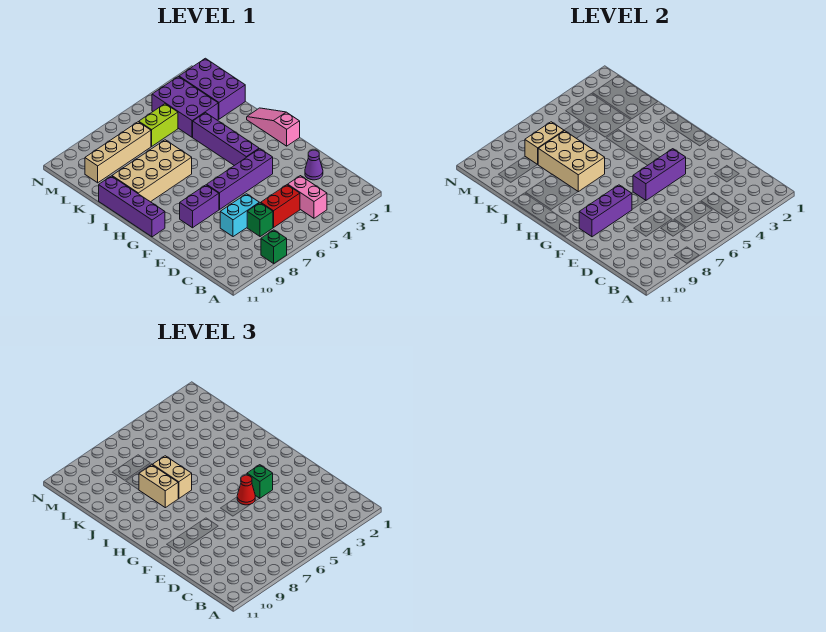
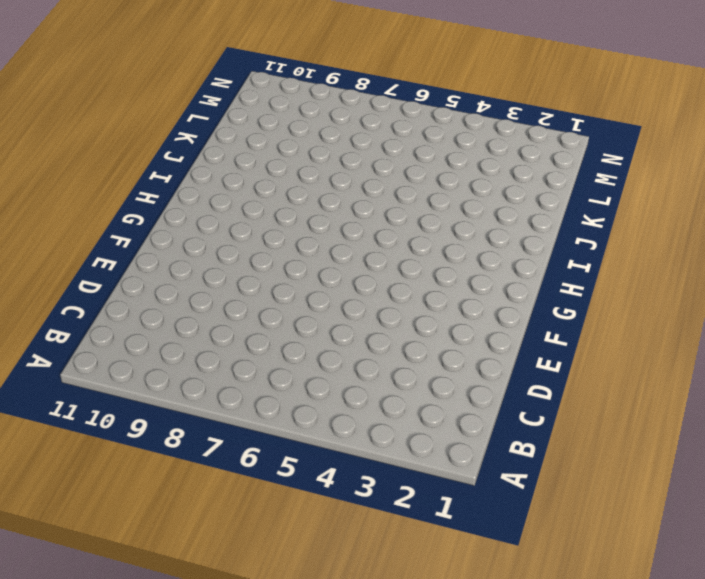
none -> green brick A8 level 1
none -> pink brick B4:C4 level 1
none -> red brick C5:C6 level 1

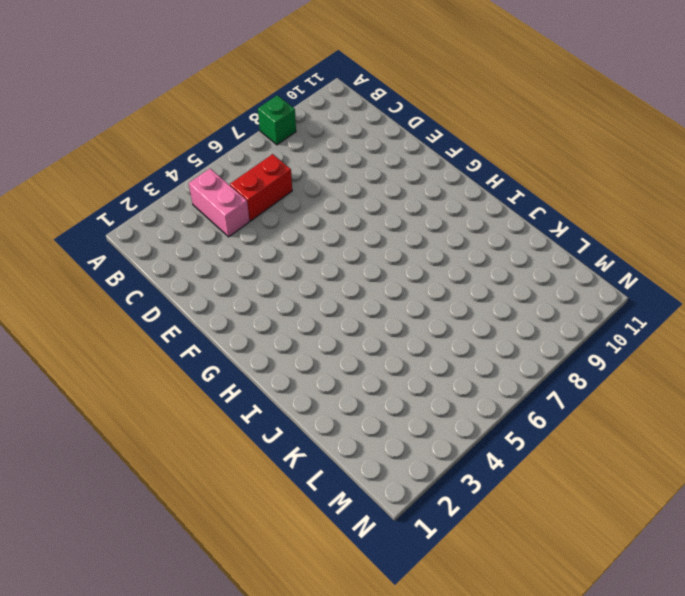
none -> green brick C7 level 1
none -> purple cone D2 level 1
none -> cyan brick D7:D8 level 1

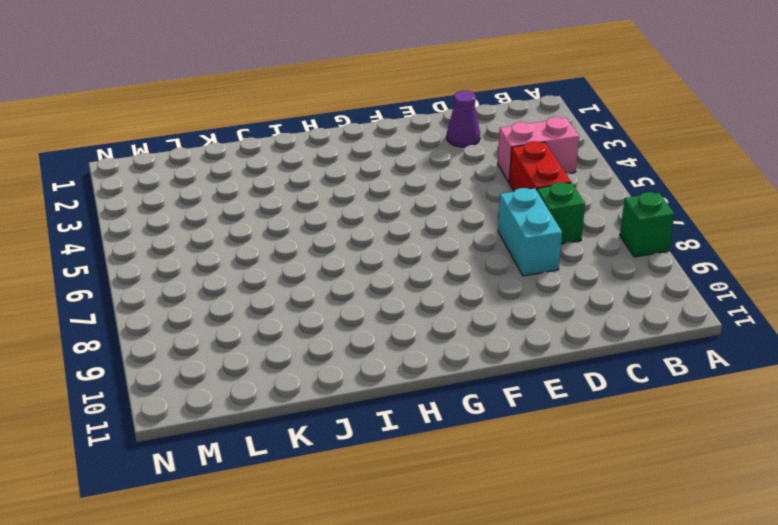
none -> purple brick F4:F7 level 1
none -> purple brick F8:F9 level 1
none -> pink slope G1:I1 level 1 top G

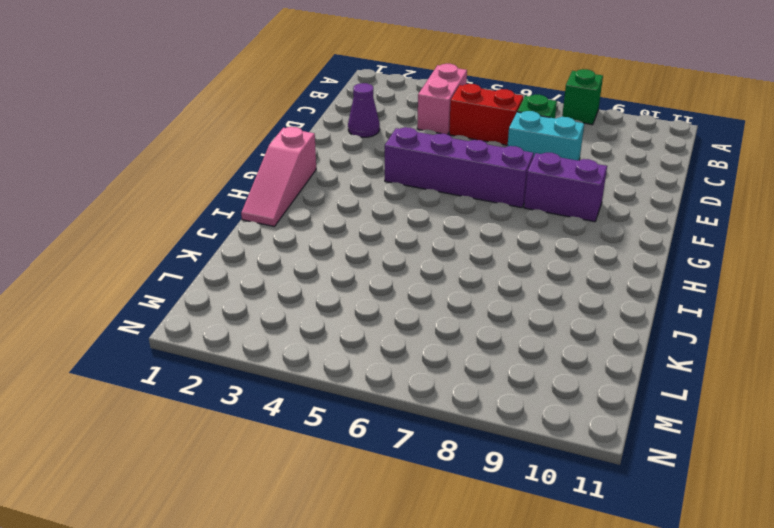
none -> purple brick G4:J4 level 1
none -> purple brick G11:J11 level 1
none -> tan brick I7:J10 level 1

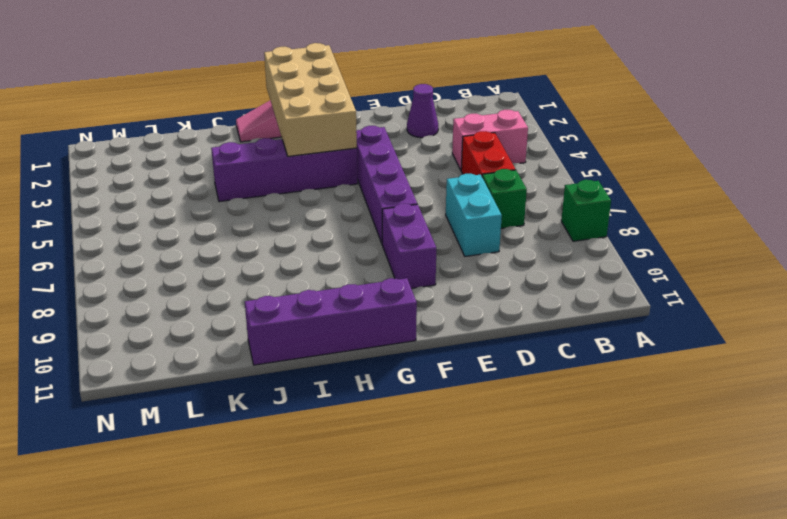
tan brick G1:H4 level 2 -> tan brick I7:J10 level 1
none -> purple brick K1:M2 level 1
none -> purple brick K3:M4 level 1
none -> lime brick L5:L6 level 1

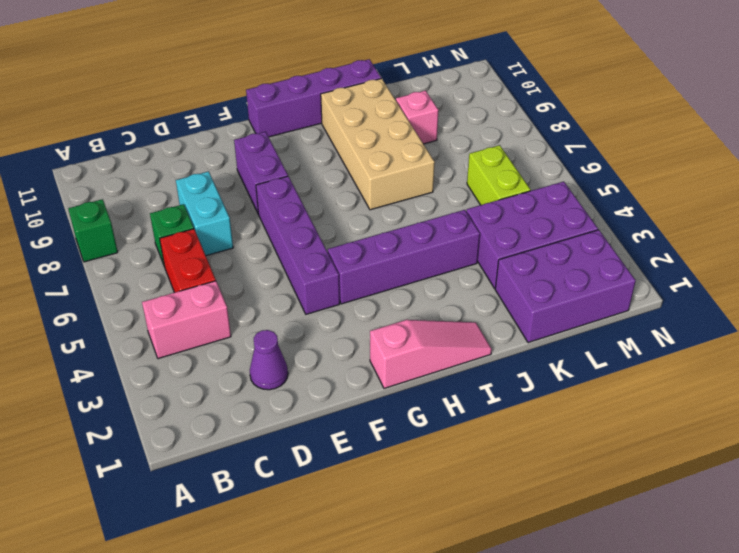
pink brick K9 level 1 -> none
none -> tan brick L7:L10 level 1
none -> purple brick F4:F6 level 2
none -> purple brick F8:F10 level 2

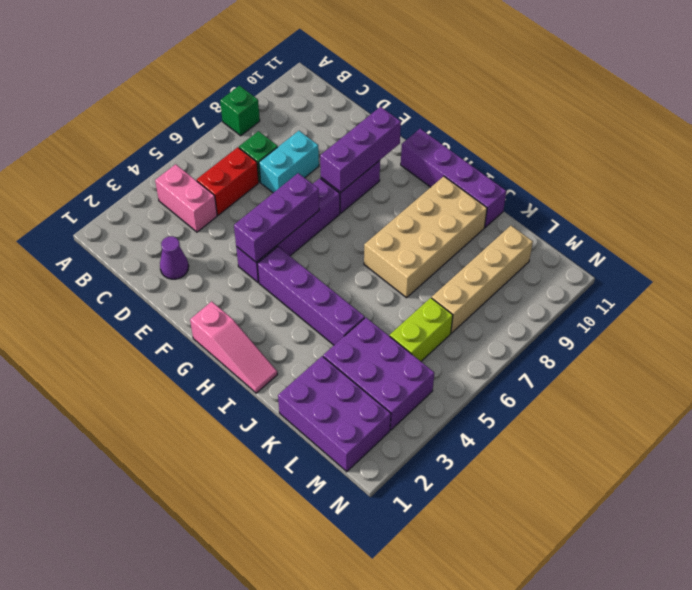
none -> tan brick I7:K8 level 2
none -> tan brick L7:L8 level 2
none -> green brick F4 level 3

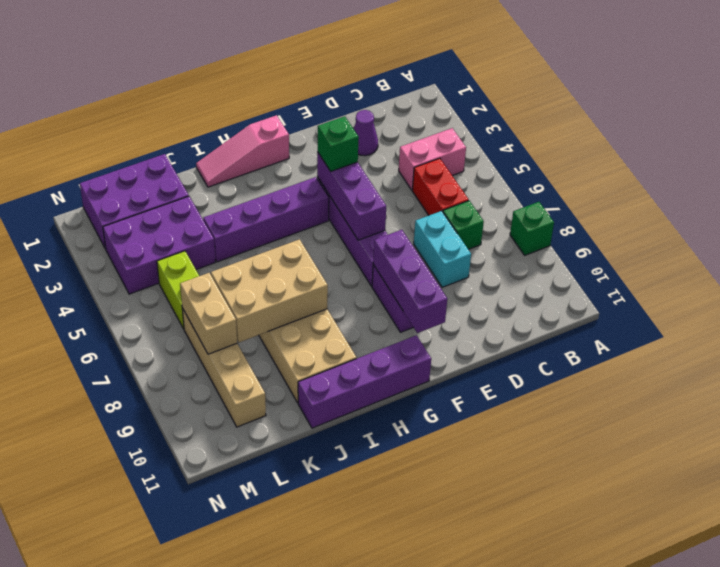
none -> red cone F5 level 3
none -> tan brick I7:J7 level 3
none -> tan brick I8:J8 level 3

